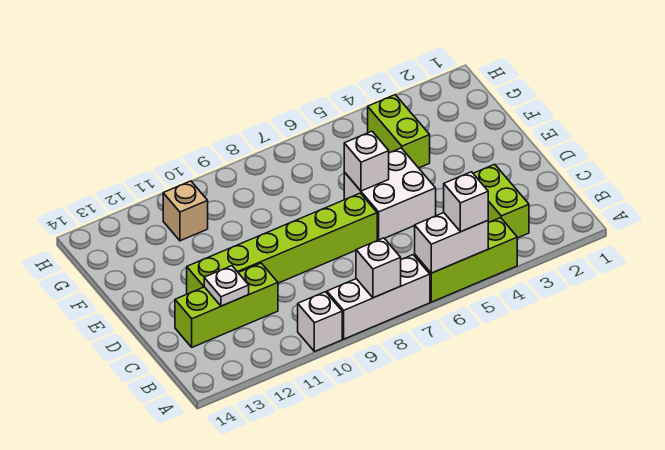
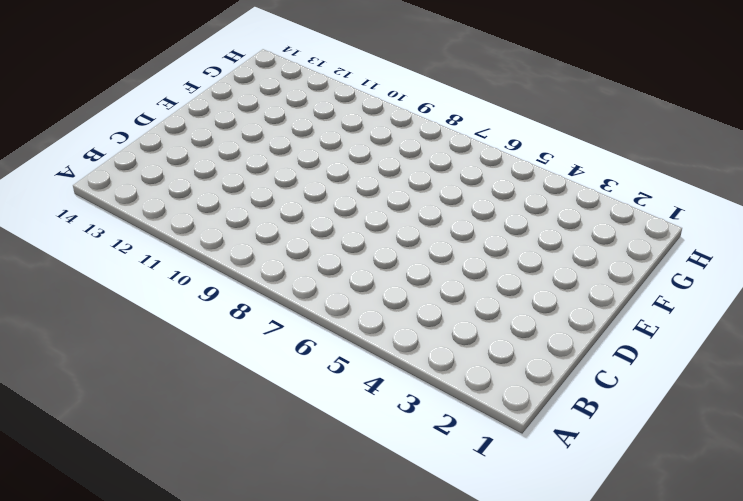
none -> lime brick A4:A6 level 1
none -> white brick A7:A9 level 1
none -> white brick A10 level 1

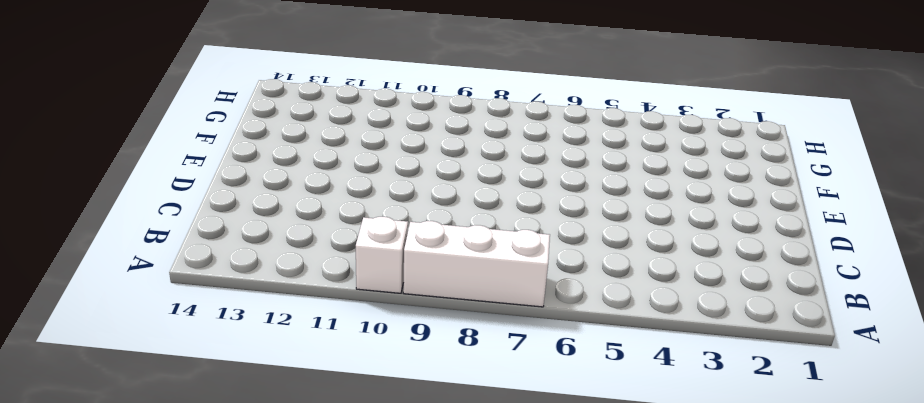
none -> lime brick A4:A6 level 1
none -> lime brick B3:C3 level 1
none -> lime brick C11:C13 level 1

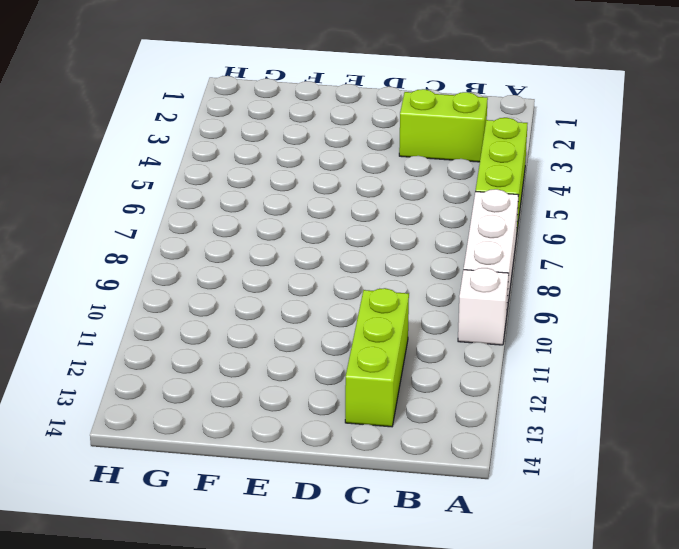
none -> white brick D5:E6 level 1
none -> lime brick D7:D12 level 1
none -> lime brick F4:G4 level 1

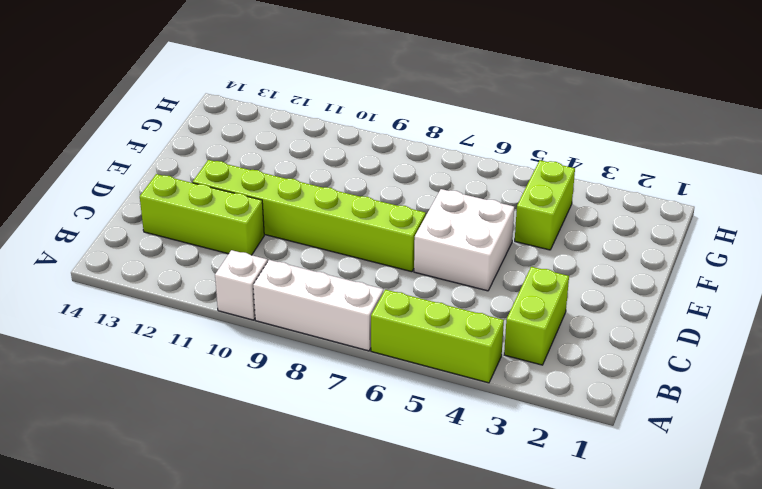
none -> tan brick G11 level 1
none -> white brick A5:A6 level 2
none -> white brick A8 level 2

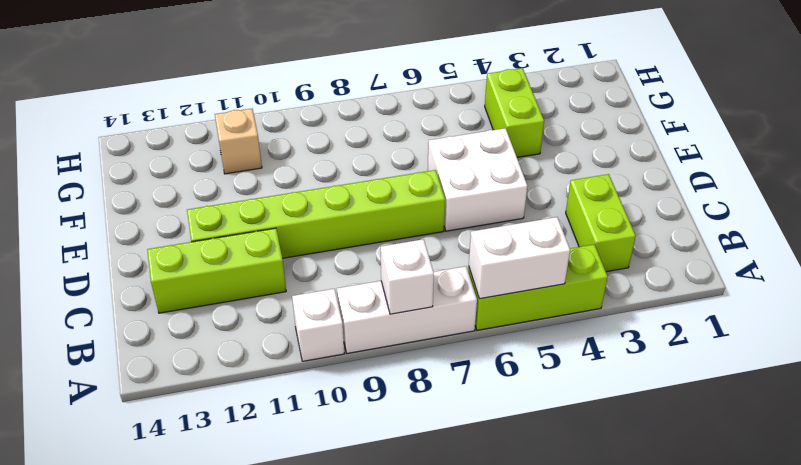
none -> white plate C12 level 2
none -> white brick E6 level 2
none -> white brick A5 level 3

